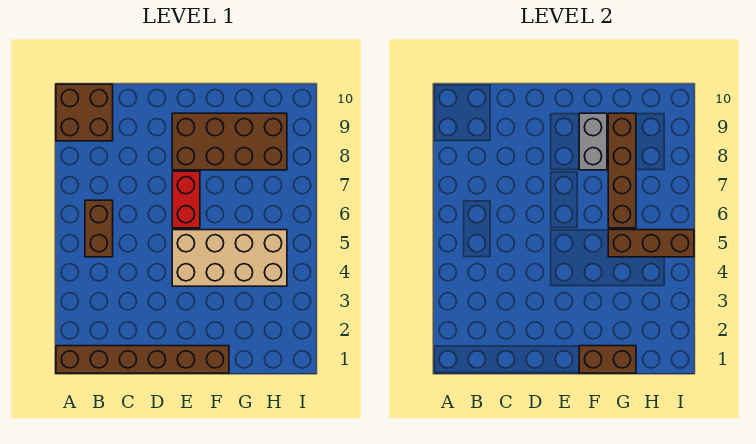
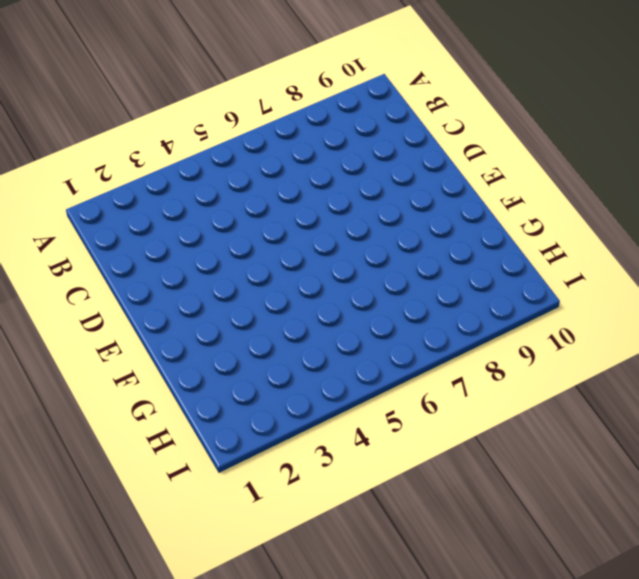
none -> brown brick A1:F1 level 1
none -> brown brick A9:B10 level 1

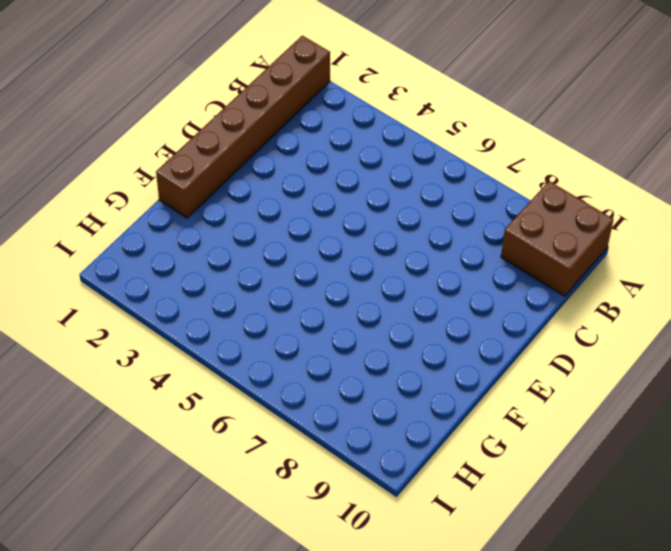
none -> brown brick B5:B6 level 1
none -> tan brick E4:H5 level 1

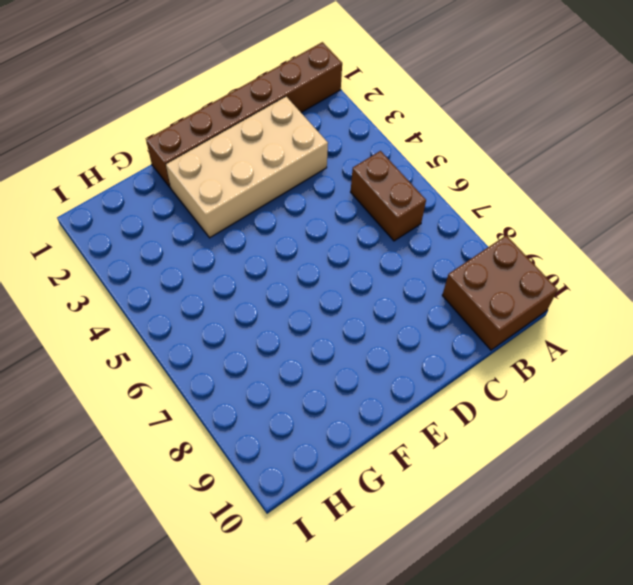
tan brick C2:F3 level 1 -> tan brick E4:H5 level 1
none -> red brick E6:E7 level 1
none -> brown brick E8:H9 level 1

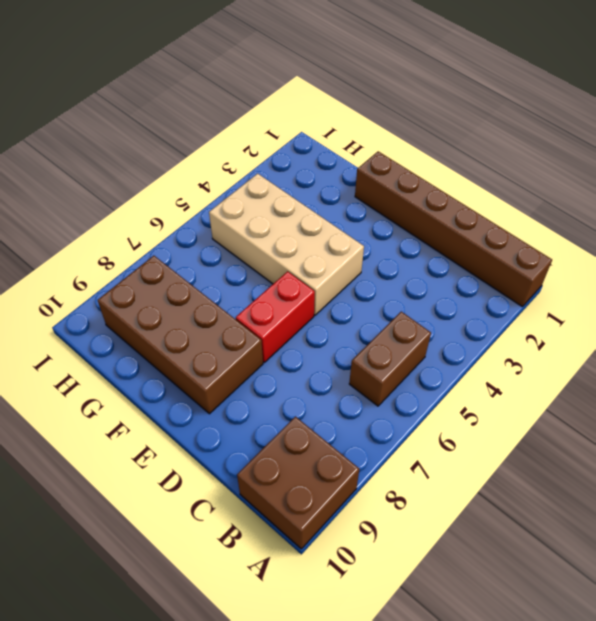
none -> brown brick F1:G1 level 2
none -> grey brick F8:F9 level 2

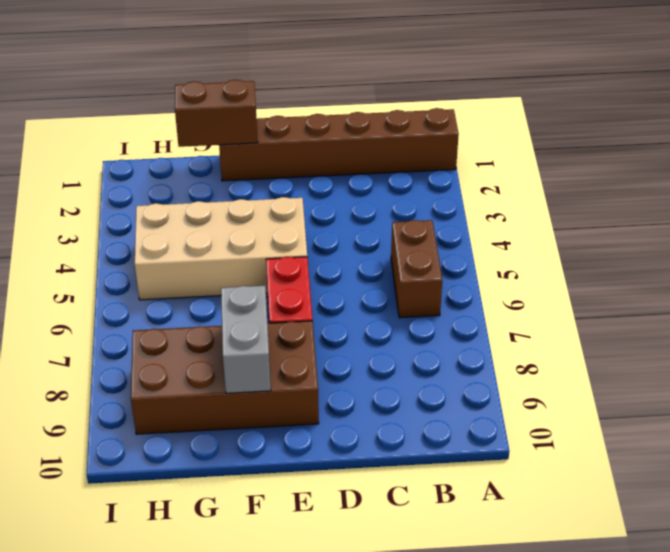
none -> brown brick A9:B10 level 1
none -> brown brick G5:I5 level 2

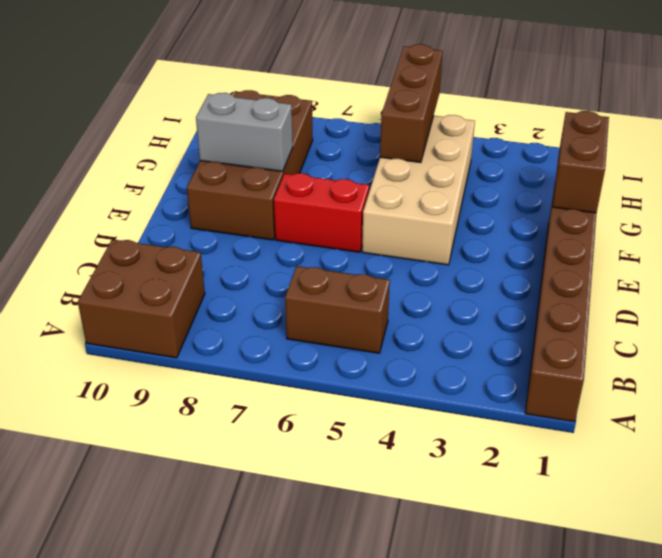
none -> brown brick G6:G9 level 2

